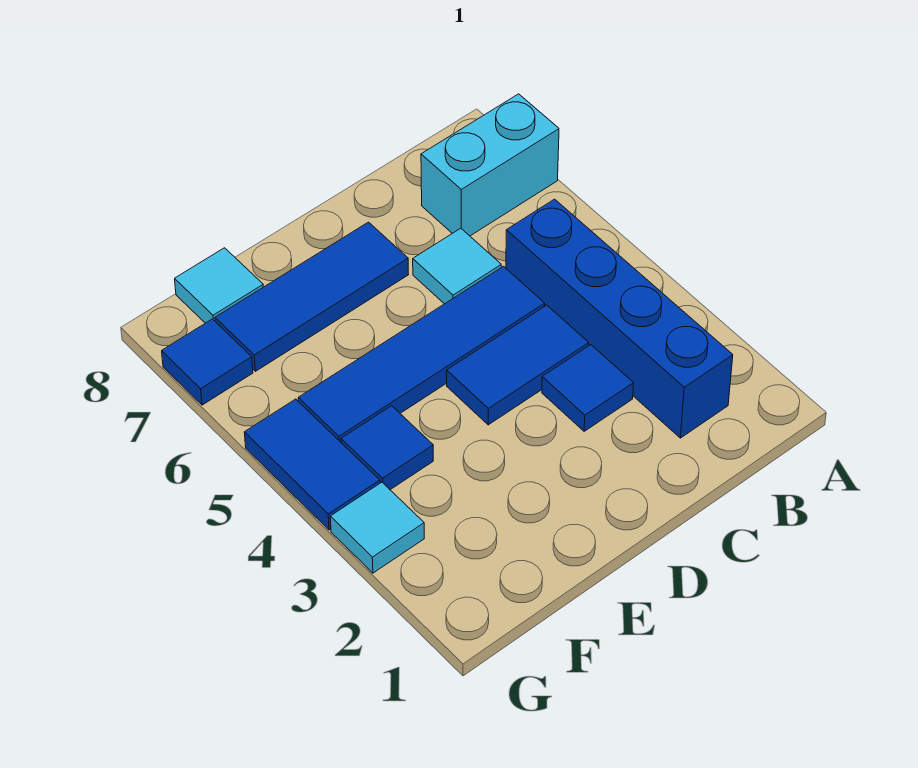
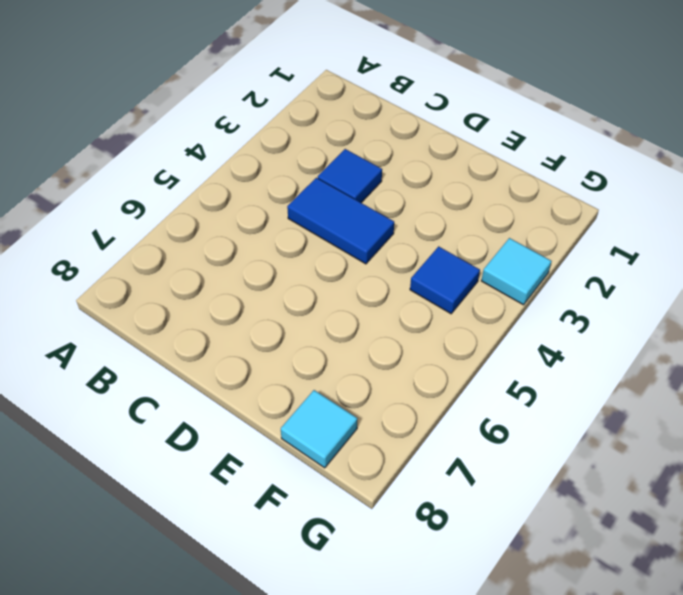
none -> cyan brick A7:B7 level 1
none -> blue brick B2:B5 level 1
none -> blue tile C5:F5 level 1

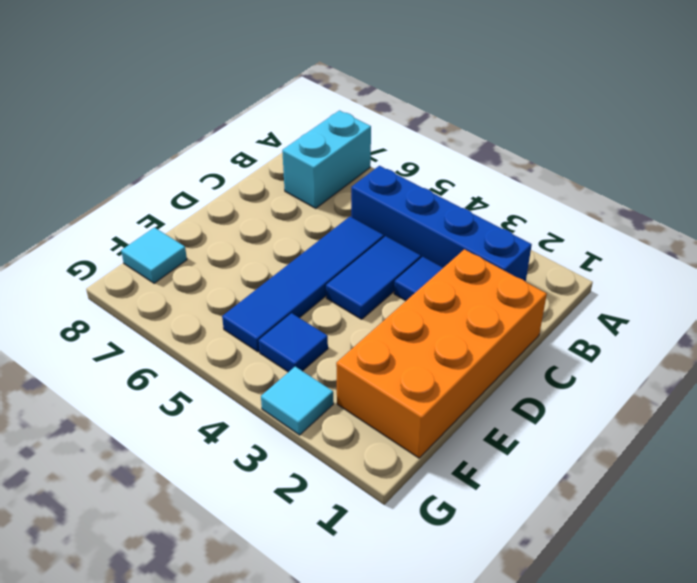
orange brick C1:F2 level 1 -> none
none -> cyan tile C6 level 1
none -> blue tile D7:F7 level 1
none -> blue tile G4:G5 level 1

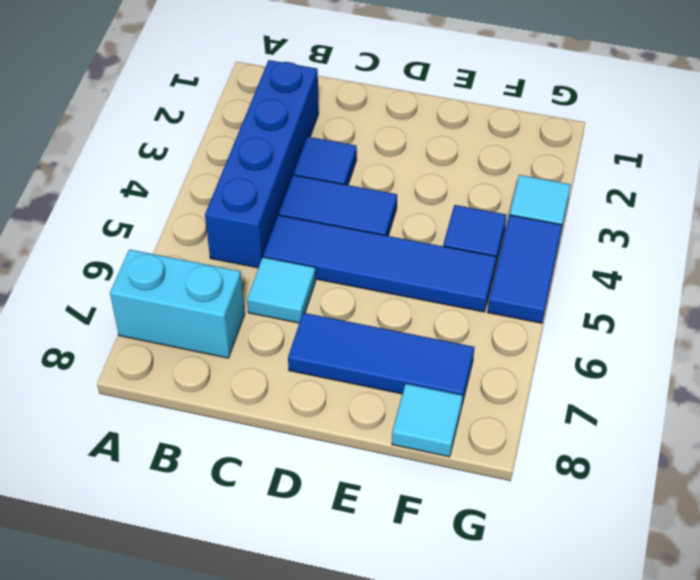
none -> blue tile G7 level 1

